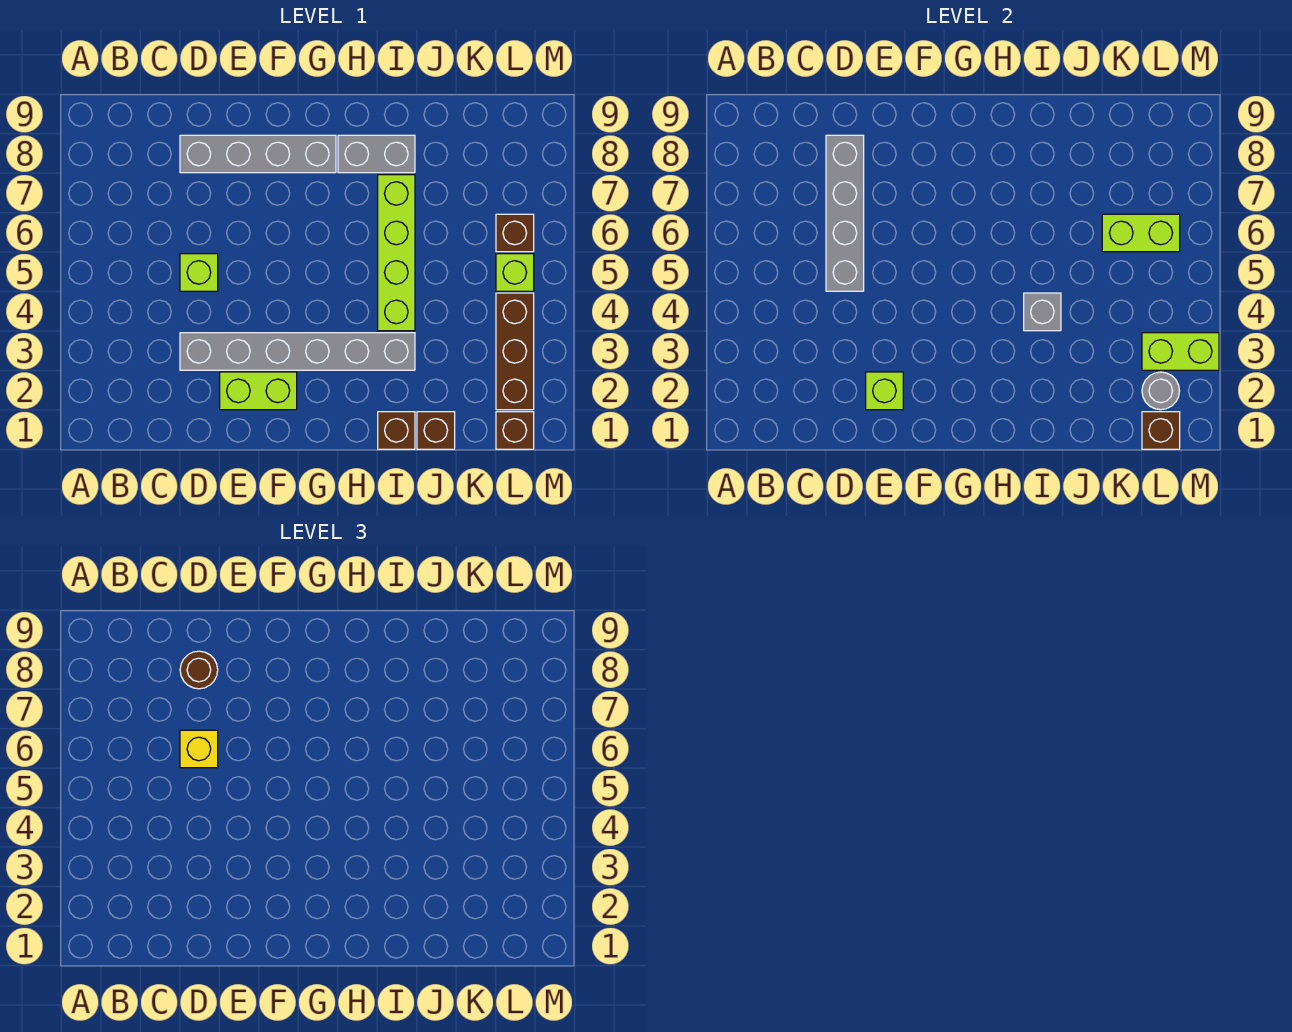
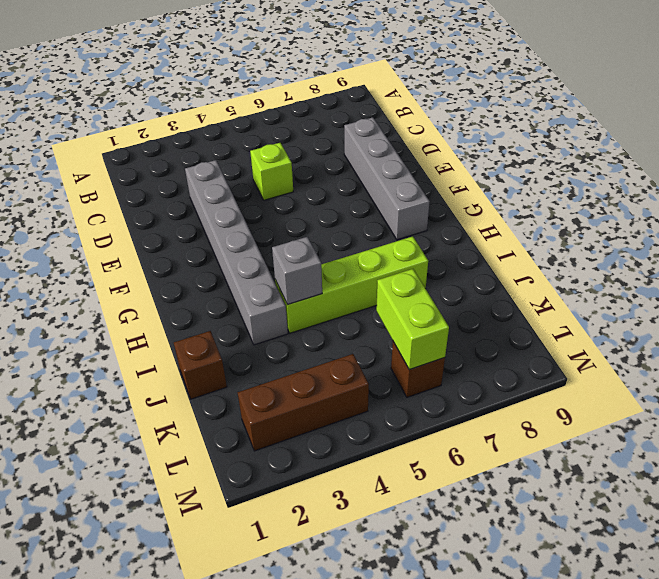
none -> lime brick E2:F2 level 1
none -> grey brick H8:I8 level 1
none -> brown brick I1 level 1

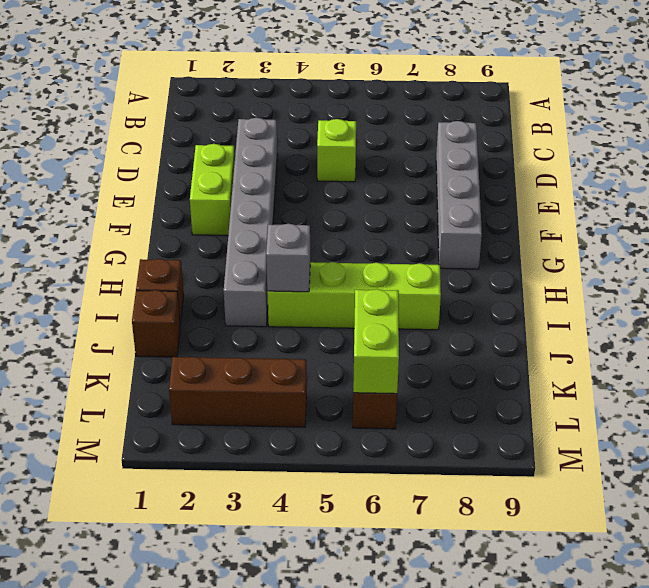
none -> grey brick H8:I8 level 1
none -> brown brick L1 level 1
none -> lime brick L5 level 1

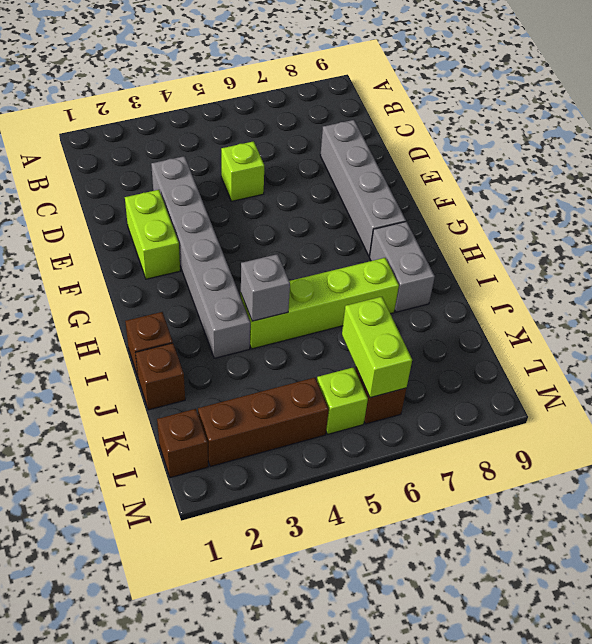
none -> grey brick D5:D8 level 2
none -> lime brick E2 level 2
none -> brown brick L1 level 2

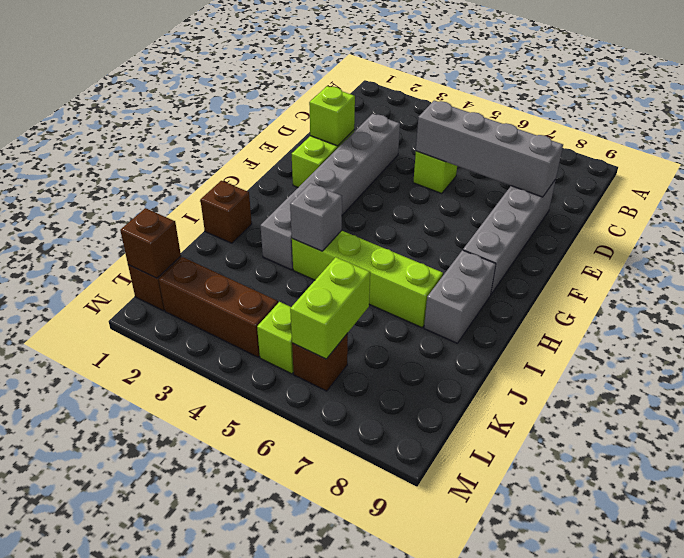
none -> brown brick J1 level 1
none -> grey round brick L2 level 2
none -> lime brick L3:M3 level 2

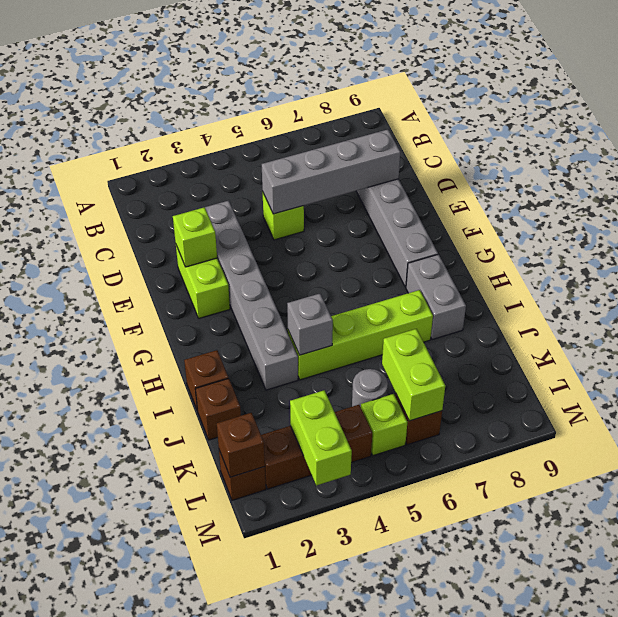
grey round brick K5 level 1 -> grey round brick L2 level 2
none -> yellow brick D6 level 3
none -> brown round brick D8 level 3

